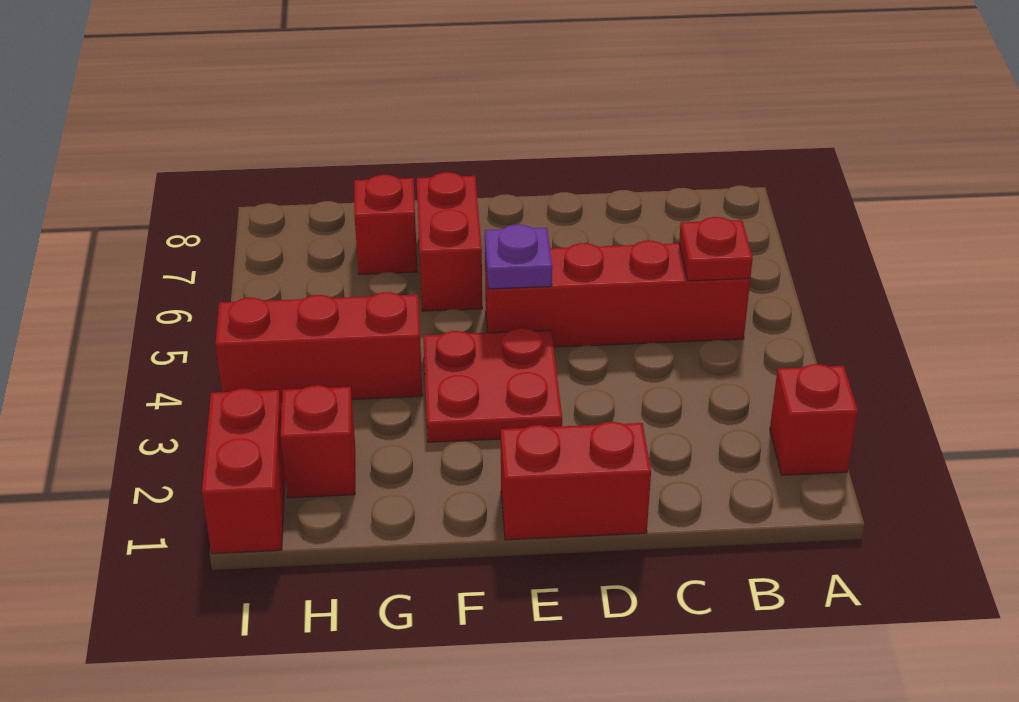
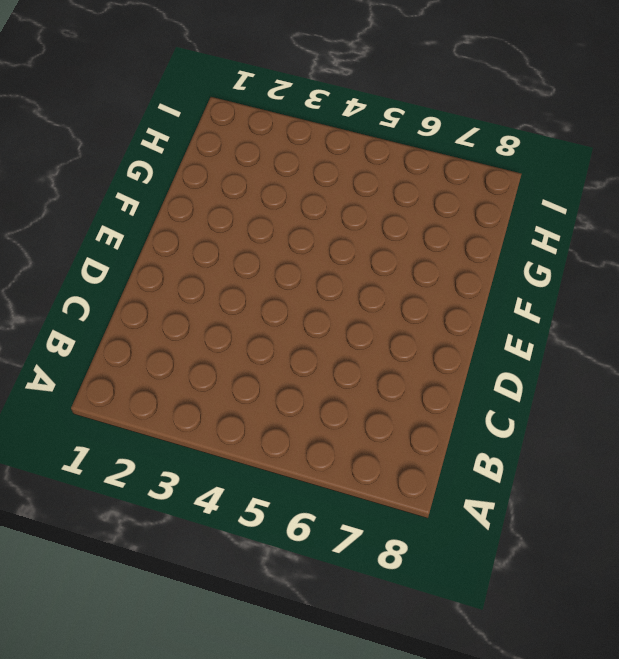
none -> red brick A2 level 1
none -> red brick B5:E5 level 1

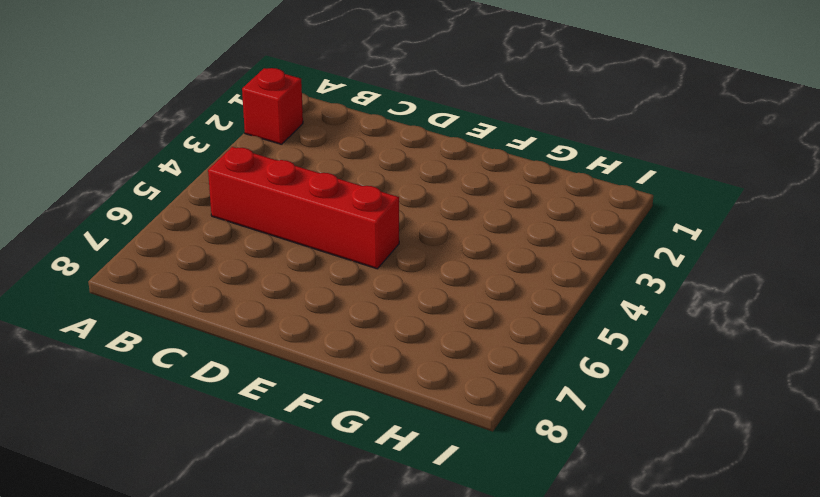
none -> red brick D1:E1 level 1
none -> red plate E3:F4 level 1

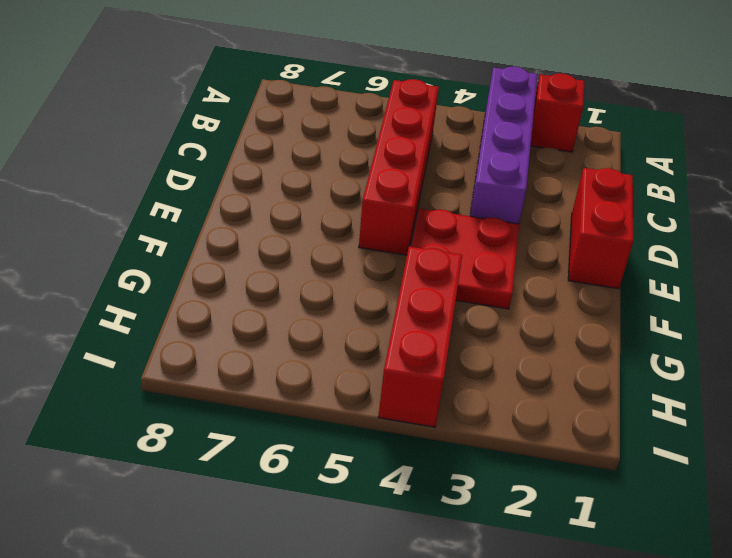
purple brick A3:D3 level 1 -> none
none -> red brick F6:F7 level 1
none -> red brick G7 level 1

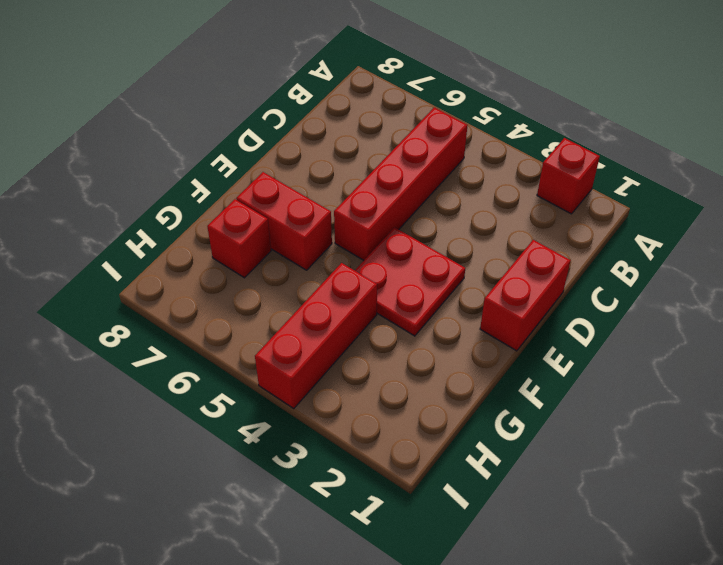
none -> red brick H2 level 1
none -> red brick I1:I2 level 1

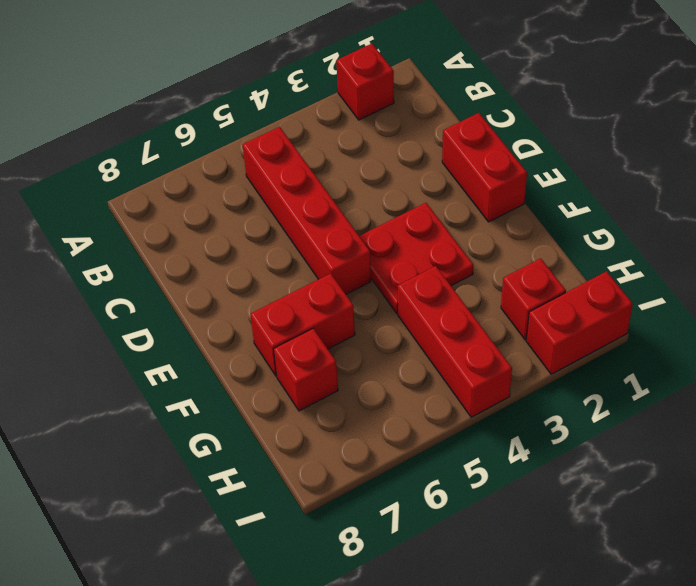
none -> red plate B5 level 2
none -> purple plate E5 level 2

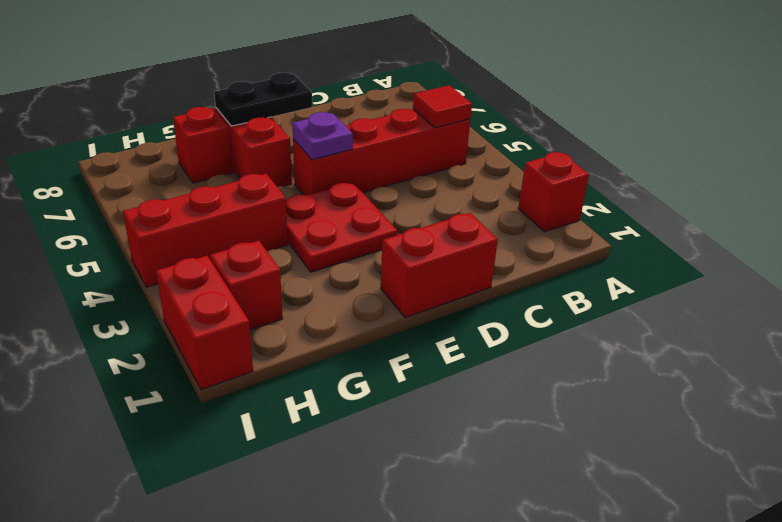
red tile B5 level 2 -> red plate B5 level 2
black plate E7:F7 level 2 -> none

